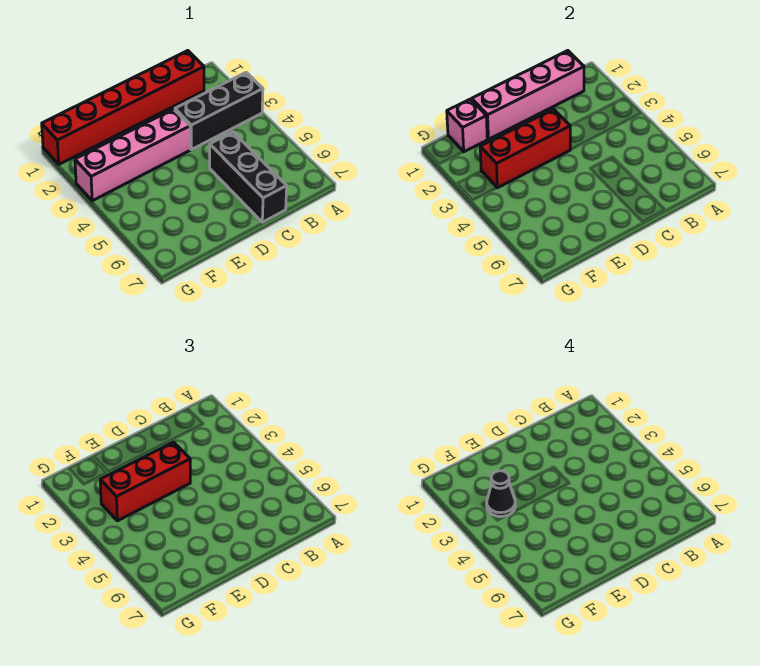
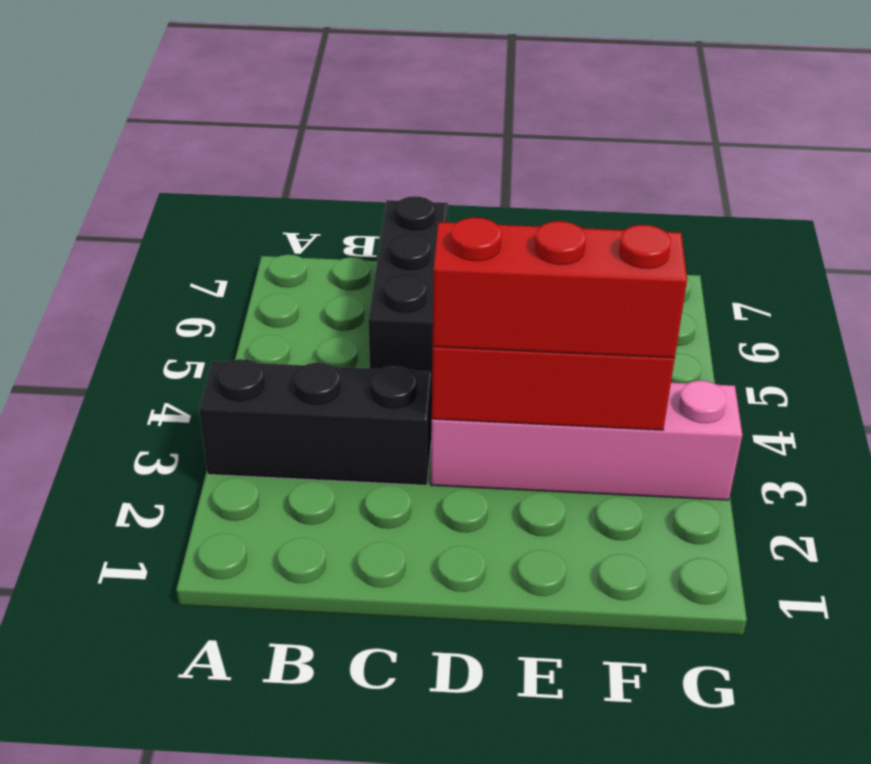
none -> red brick B1:G1 level 1
none -> pink brick B1:E1 level 2

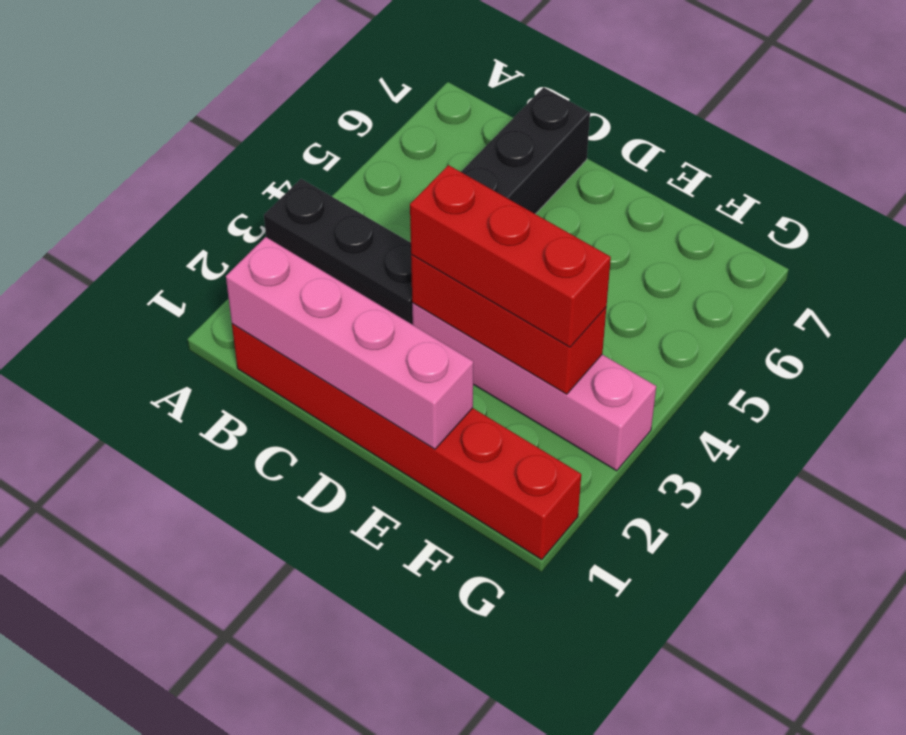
none -> pink brick F1 level 2
none -> black cone F3 level 4

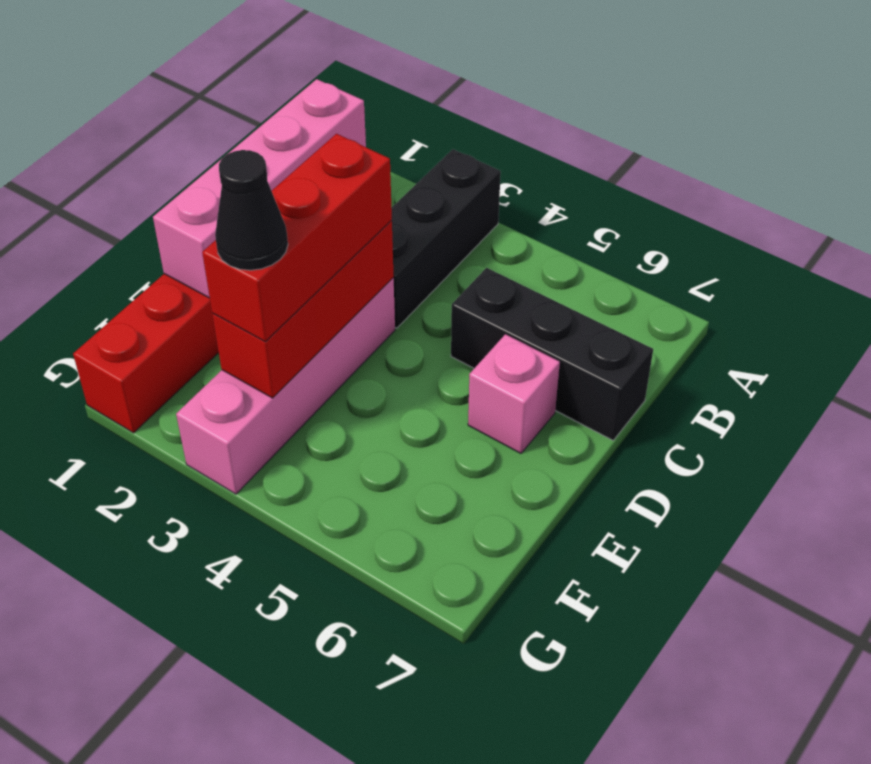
pink brick D6 level 1 -> pink brick F1 level 2

